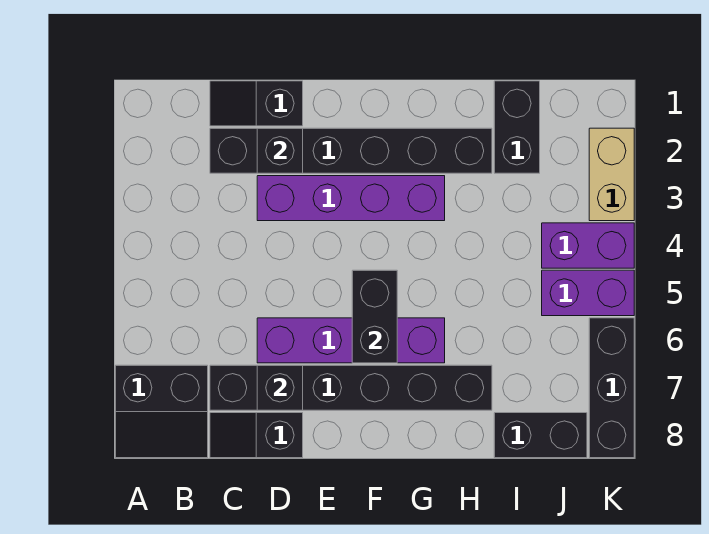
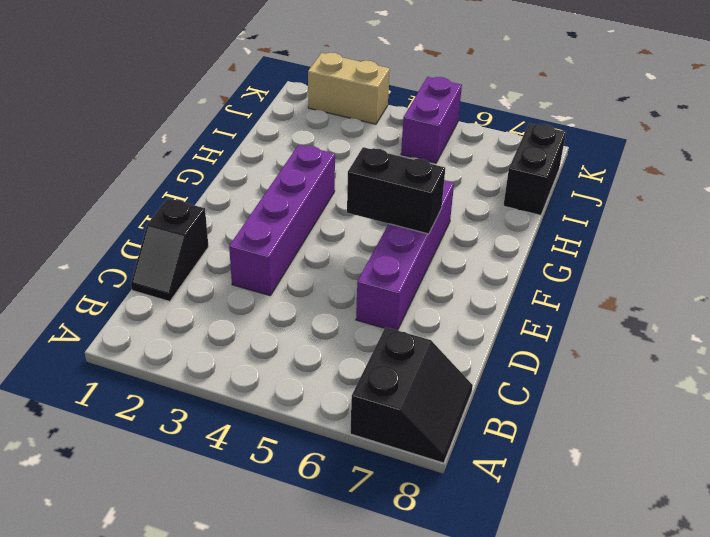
none -> black brick C2:H2 level 1
none -> black brick C7:H7 level 1
none -> black slope C8:D8 level 1 top D

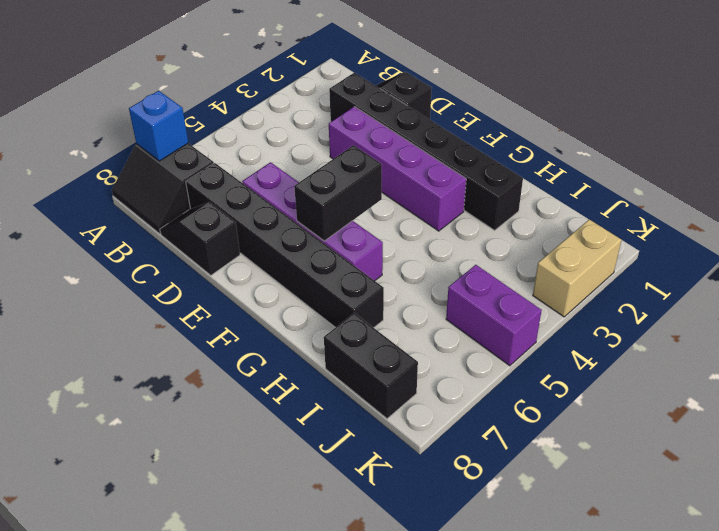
blue brick A7 level 2 -> none
none -> black brick I1:I2 level 1
none -> purple brick J4:K4 level 1
none -> black brick K6:K8 level 1

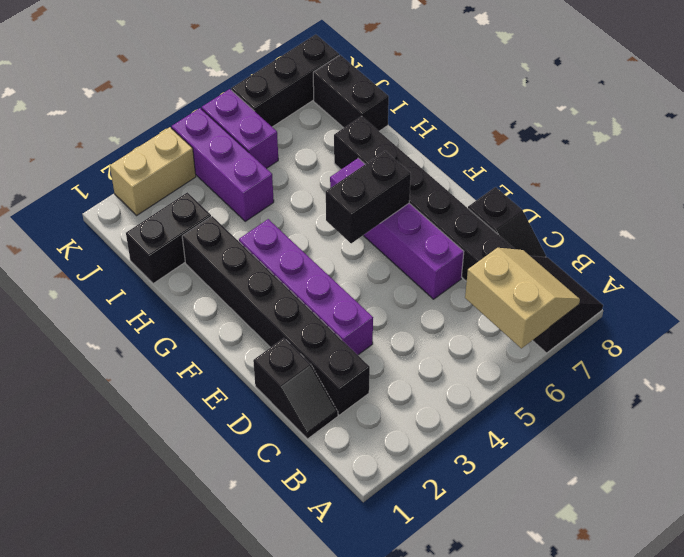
tan slope A6:B7 level 2 top 6 -> none
purple brick I4:K4 level 1 -> purple brick J4:K4 level 1
none -> black brick D2 level 2
none -> black brick D7 level 2

